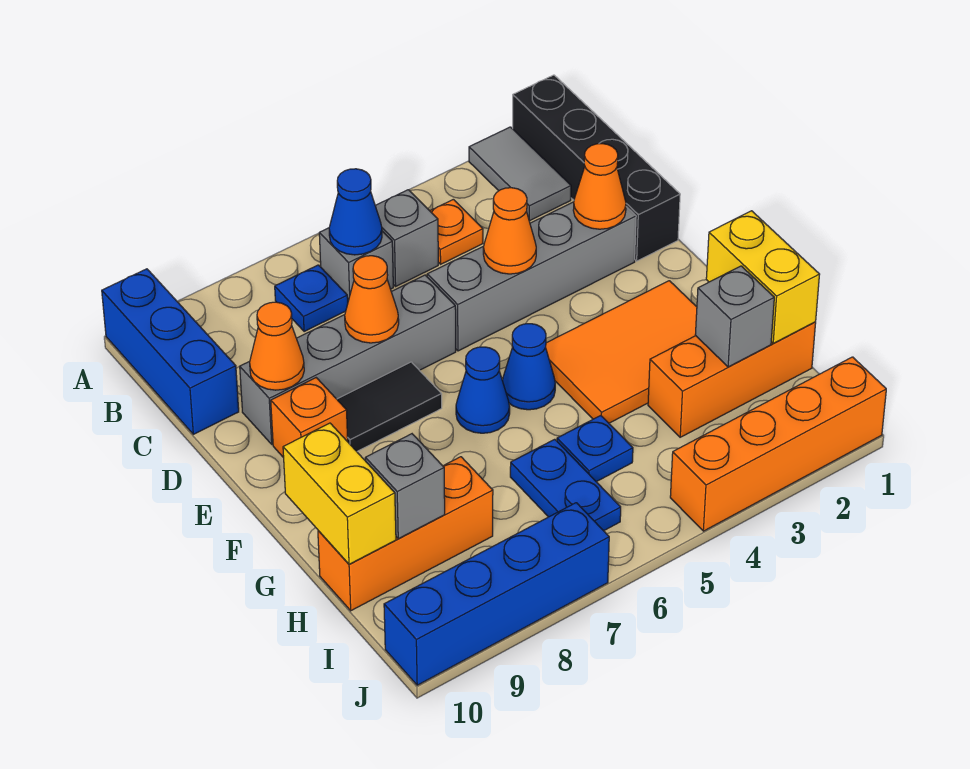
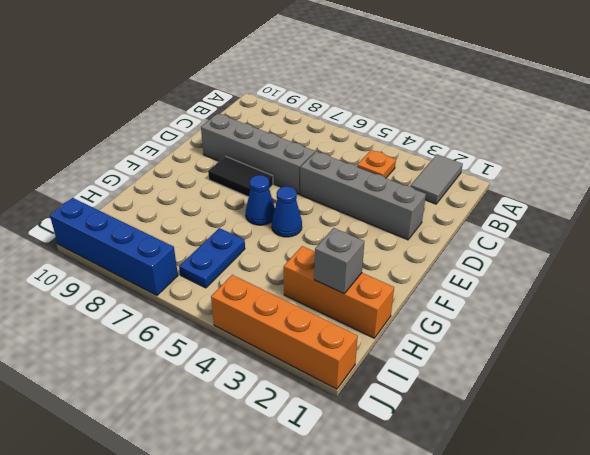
none -> black brick A1:D1 level 1
none -> blue brick A10:C10 level 1
none -> grey brick B5 level 1

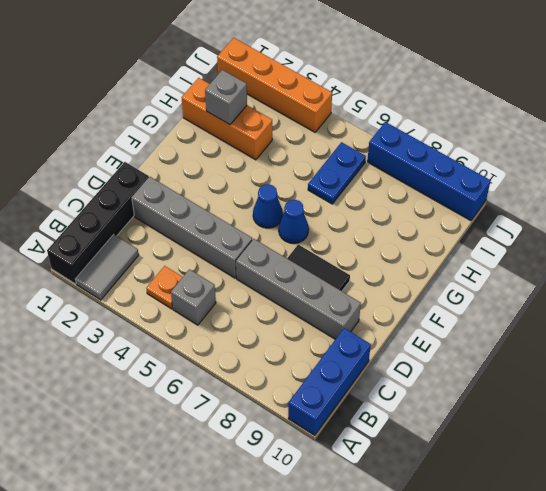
none -> grey brick B6 level 1
none -> blue plate B7 level 1
none -> orange brick E9 level 1

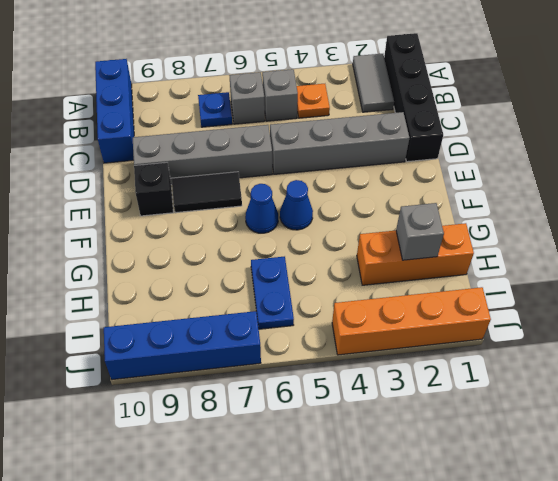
black brick E9 level 1 -> orange brick E9 level 1
none -> orange tile F2:G4 level 1
none -> blue plate H5 level 1
none -> orange brick H8:H10 level 1

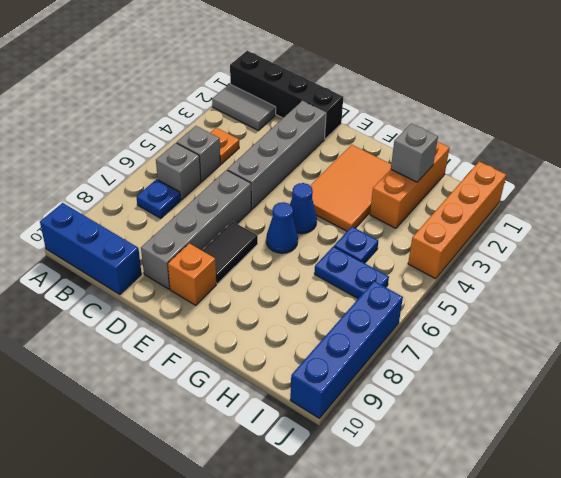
none -> orange brick H8:H10 level 1
none -> blue cone B6 level 2
none -> orange cone D2 level 2

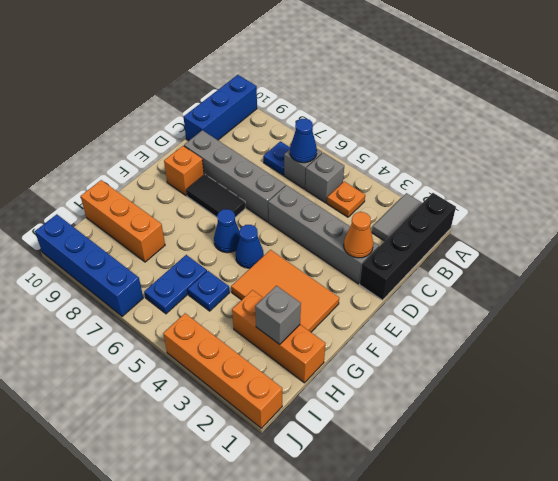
none -> orange cone D4 level 2
none -> orange cone D7 level 2
none -> orange cone D9 level 2

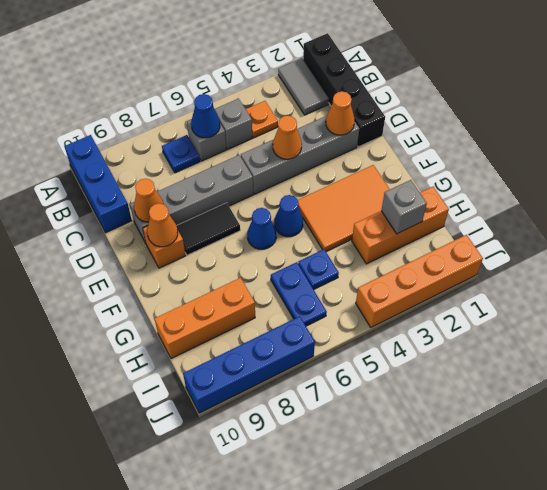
orange cone E9 level 2 -> orange cone D7 level 2
none -> yellow brick G1:H1 level 2
none -> yellow brick G10:H10 level 2
none -> grey brick H9 level 2

